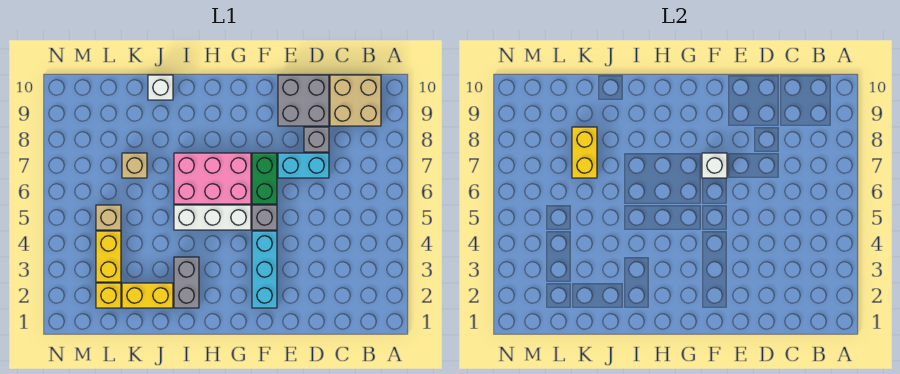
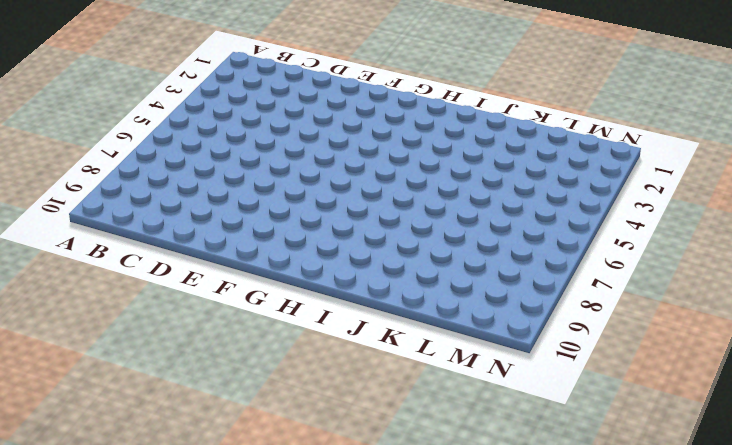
none -> tan brick B9:C10 level 1
none -> cyan brick D7:E7 level 1
none -> grey brick D8 level 1

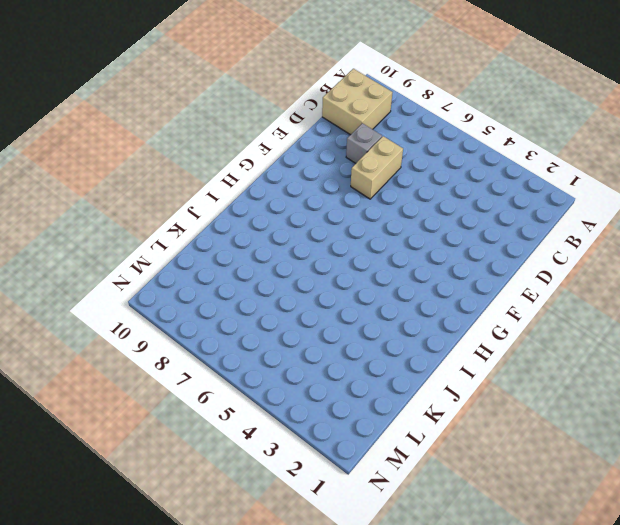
tan brick D7:E7 level 1 -> cyan brick D7:E7 level 1
none -> grey brick D9:E10 level 1
none -> cyan brick F2:F4 level 1
none -> grey brick F5 level 1

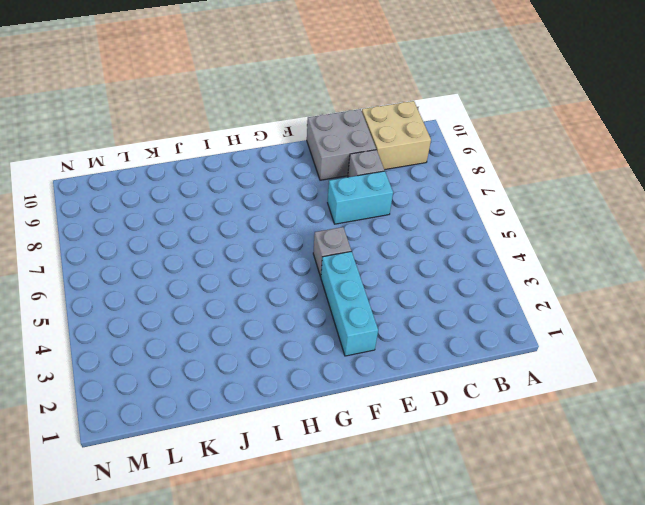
none -> green brick F6:F7 level 1
none -> white brick G5:I5 level 1
none -> pink brick G6:I7 level 1

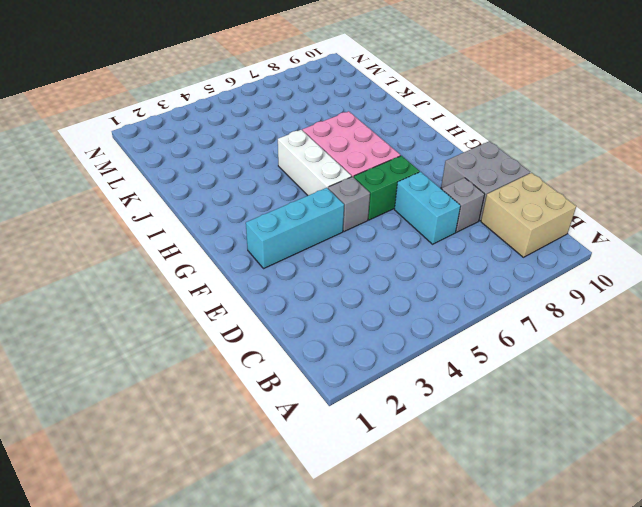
none -> grey brick I2:I3 level 1
none -> yellow brick J2:K2 level 1
none -> white brick J10 level 1

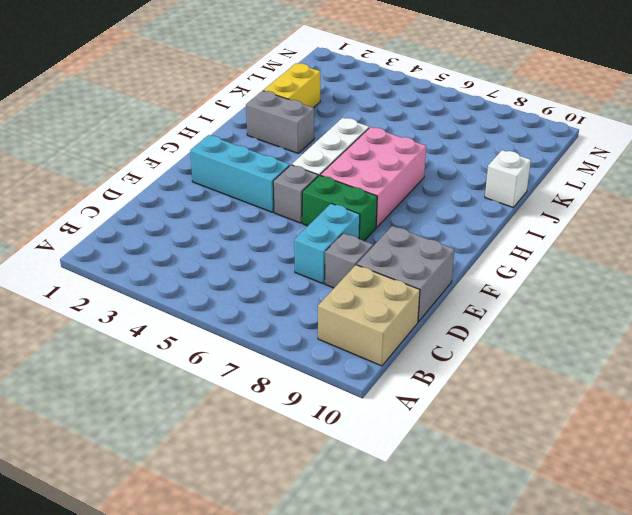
none -> tan brick K7 level 1
none -> yellow brick L2 level 1
none -> yellow brick L3:L4 level 1

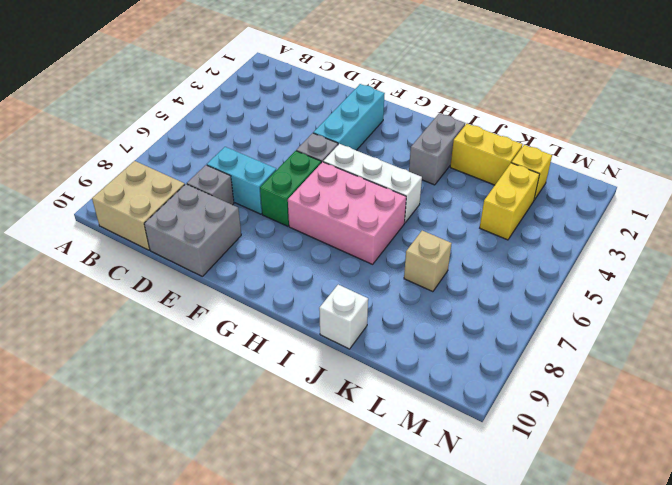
none -> tan brick L5 level 1
none -> white brick F7 level 2
none -> yellow brick K7:K8 level 2

